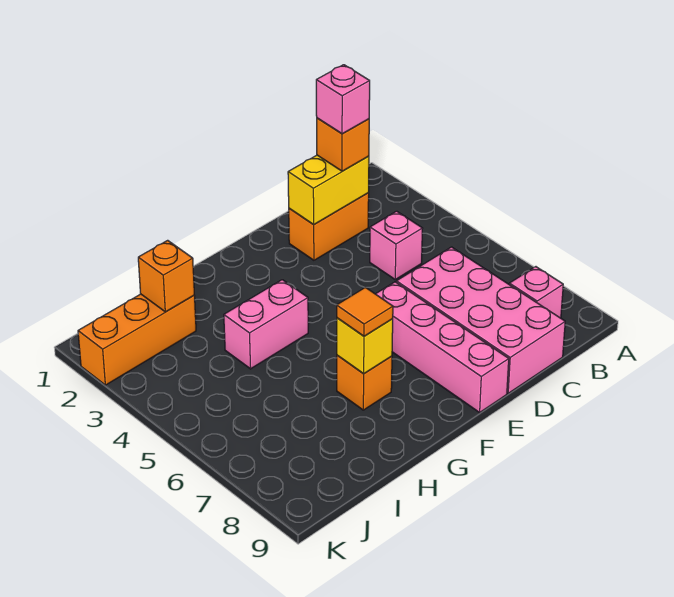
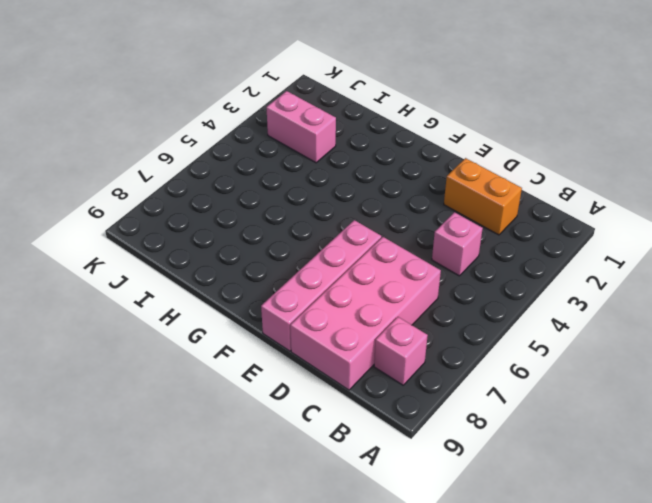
pink brick I3:J3 level 1 -> pink brick G4:H4 level 1
none -> orange brick G7 level 1
none -> orange brick I2:K2 level 1
none -> yellow brick C2:D2 level 2

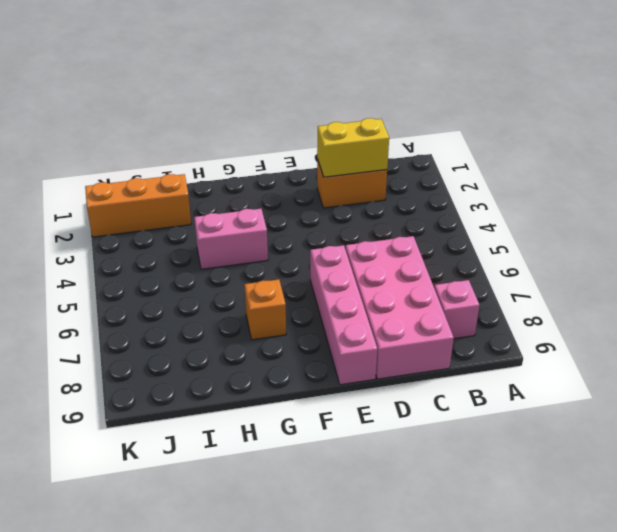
none -> pink brick C4 level 1
none -> yellow brick G7 level 2
none -> orange brick I2 level 2

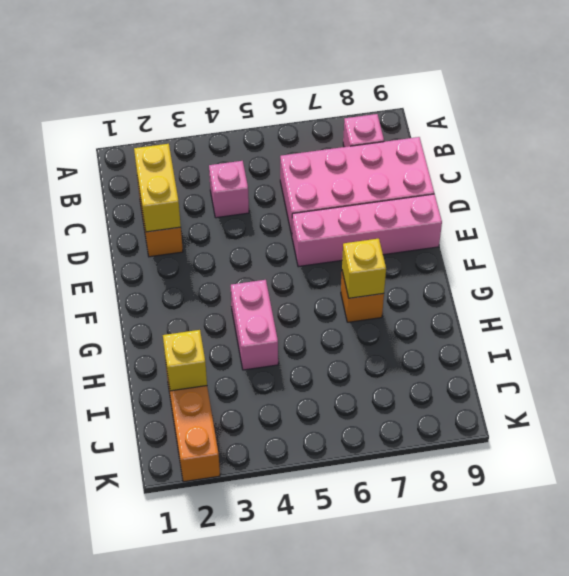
yellow brick I2 level 2 -> orange brick I2 level 2
none -> orange brick C2 level 3
none -> orange tile G7 level 3
none -> pink brick C2 level 4

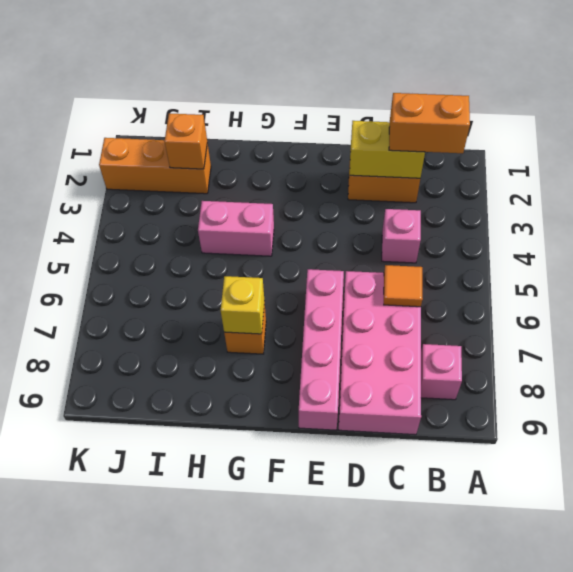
orange brick B2:C2 level 3 -> orange brick C2 level 3
orange tile C6 level 2 -> orange tile G7 level 3
none -> pink brick C2 level 4

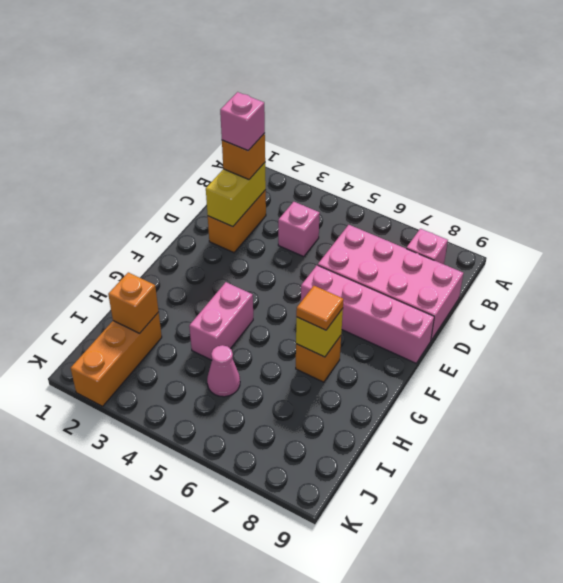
pink cone I5 level 1 -> none

